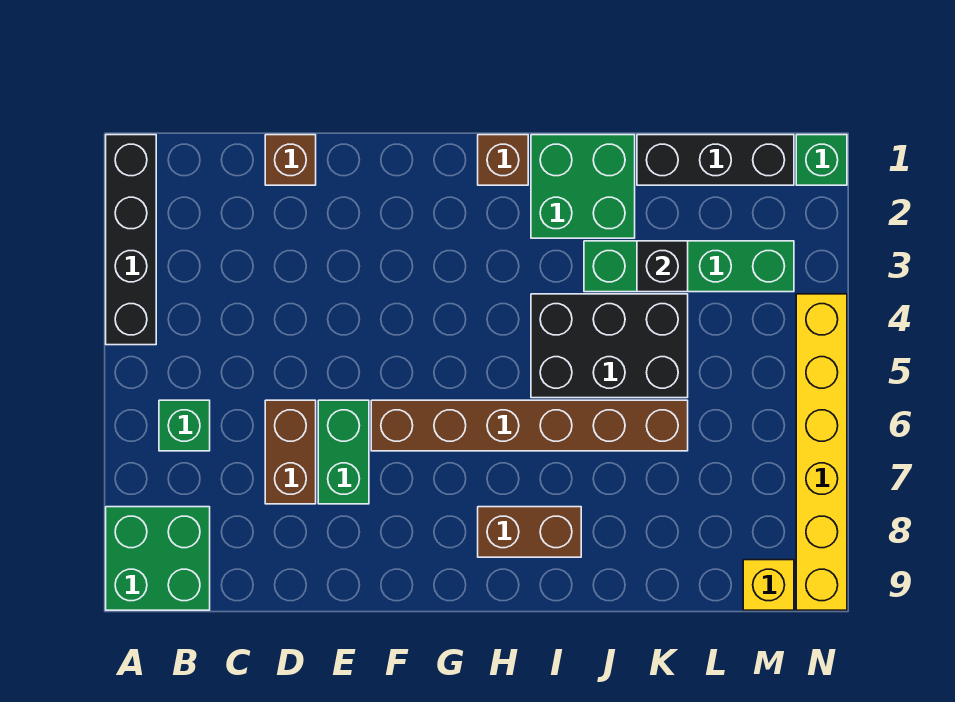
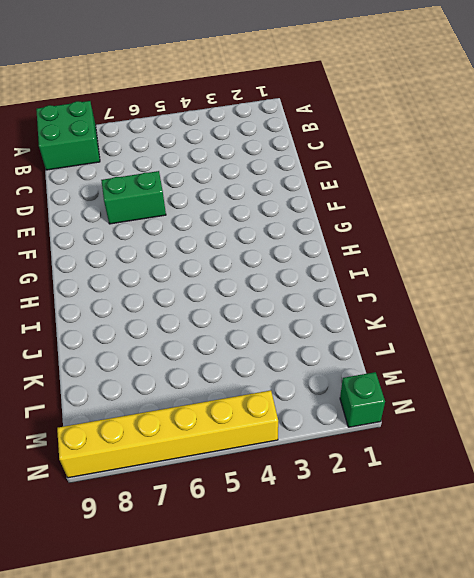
none -> black brick A1:A4 level 1
none -> green brick B6 level 1
none -> brown brick D1 level 1

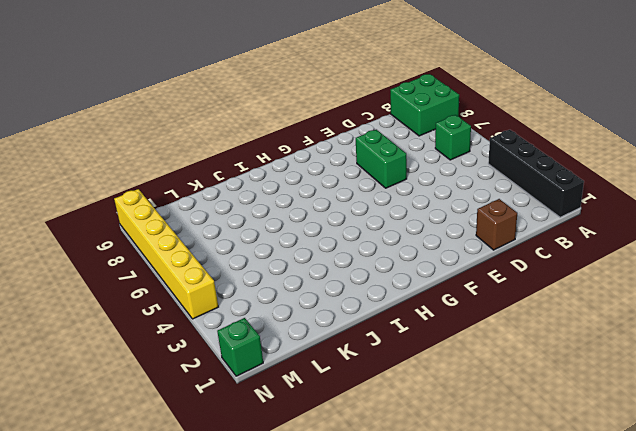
none -> brown brick D6:D7 level 1
none -> brown brick F6:K6 level 1
none -> brown brick H1 level 1

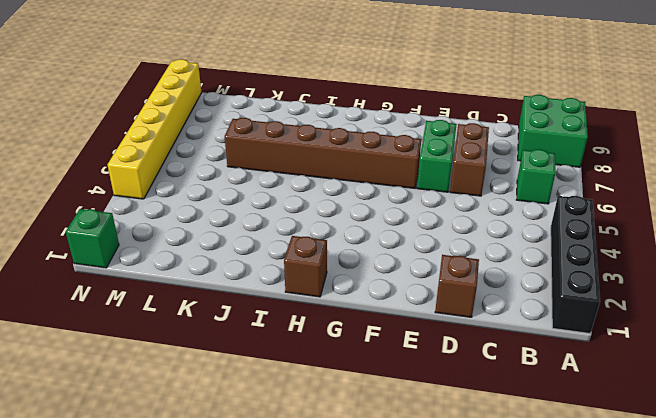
none -> brown brick H8:I8 level 1
none -> green brick I1:J2 level 1
none -> black brick I4:K5 level 1

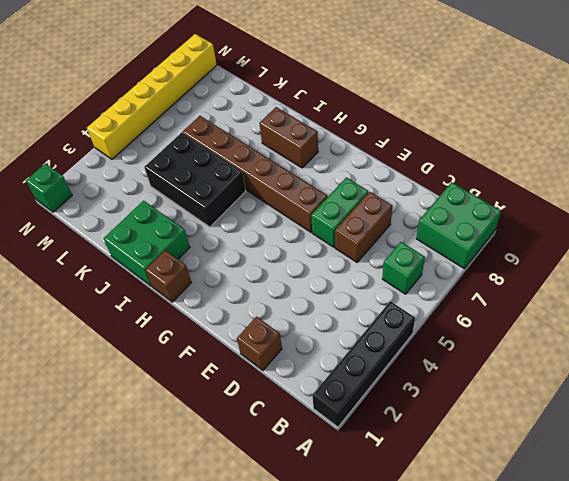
none -> green brick J3:M3 level 1
none -> black brick K1:M1 level 1
none -> yellow brick M9 level 1

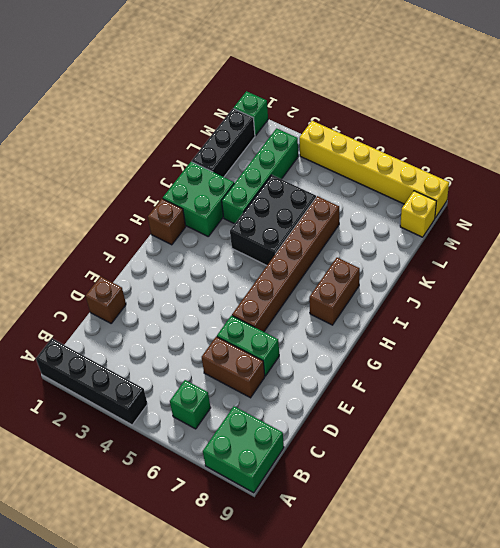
none -> black brick K3 level 2

